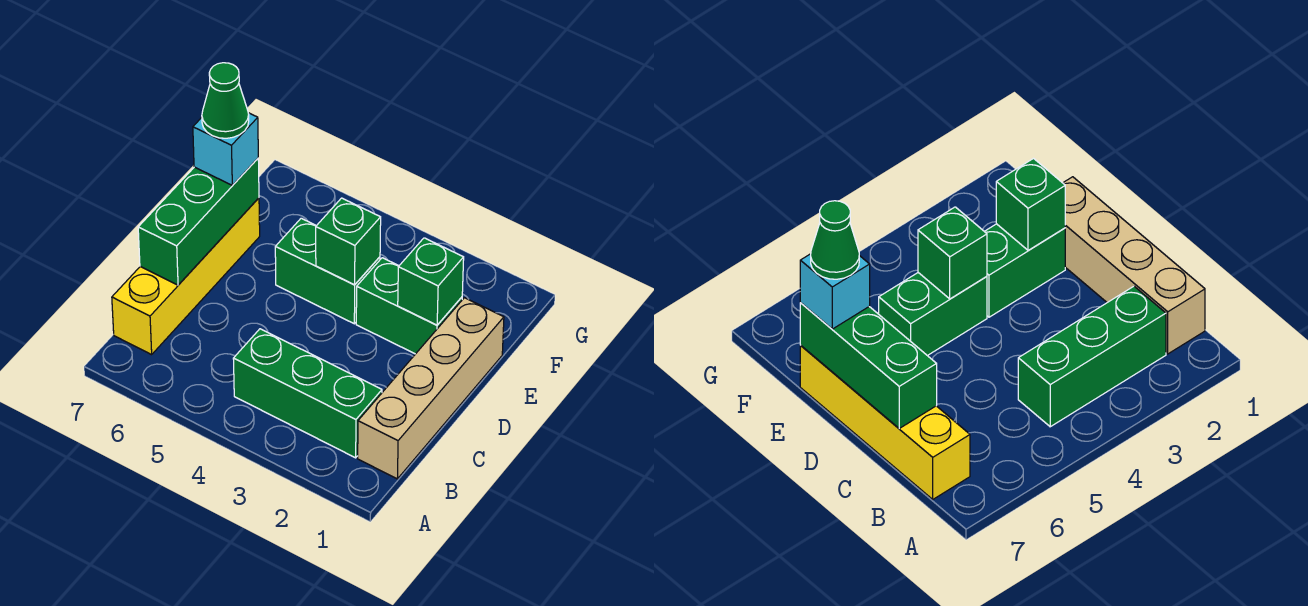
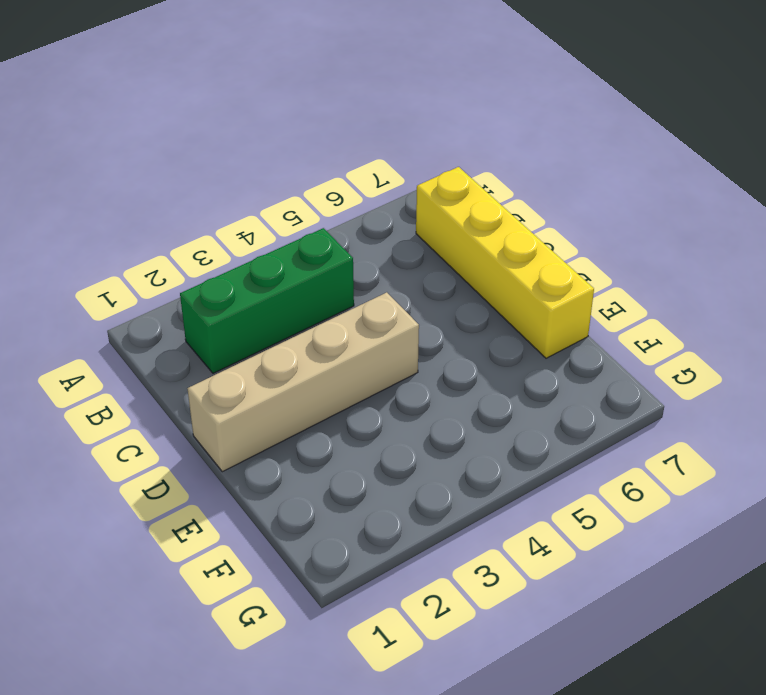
tan brick D1:D4 level 1 -> tan brick B1:E1 level 1
none -> green brick E2:E3 level 1
none -> green brick E4:E5 level 1

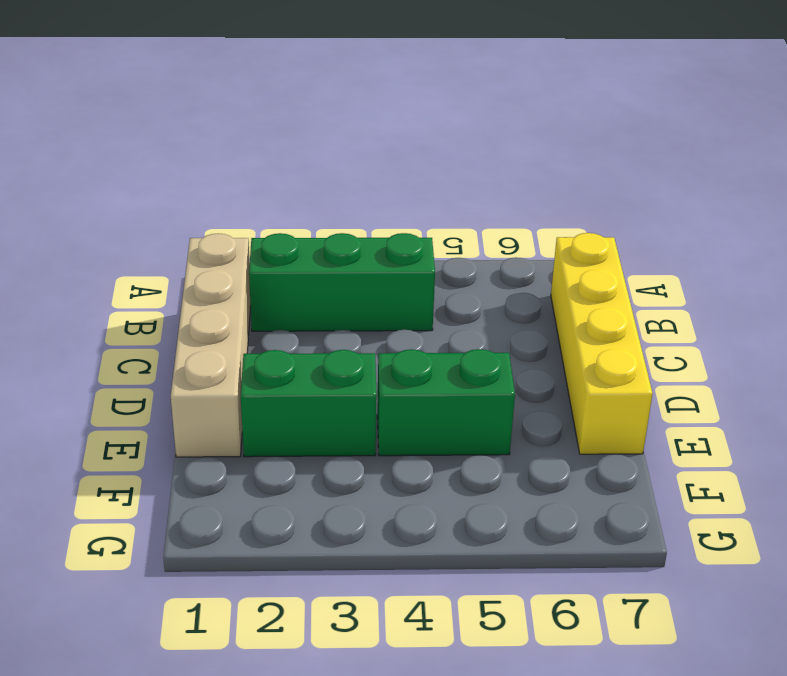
none -> green brick C7:E7 level 2
none -> green brick E2 level 2

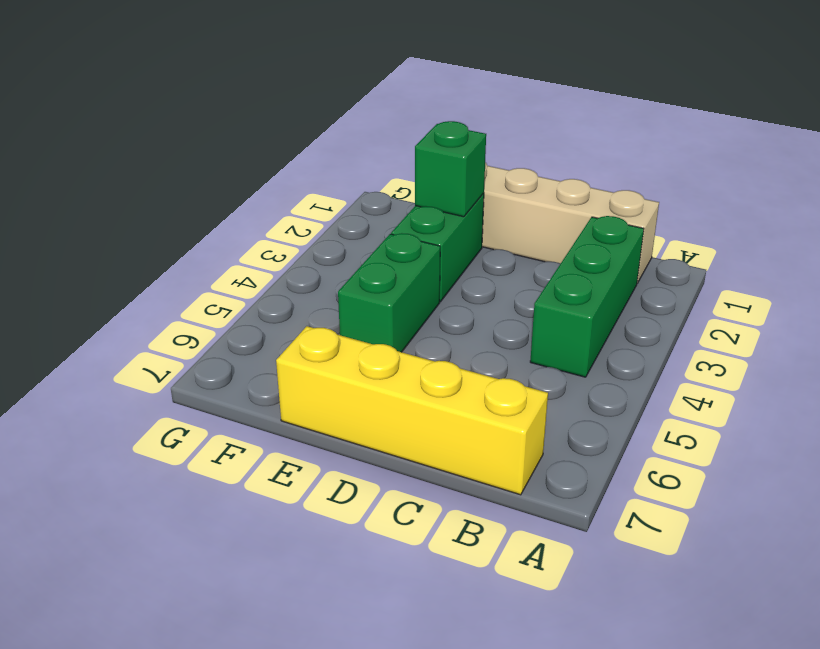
none -> green brick C7:E7 level 2
none -> green brick E4 level 2

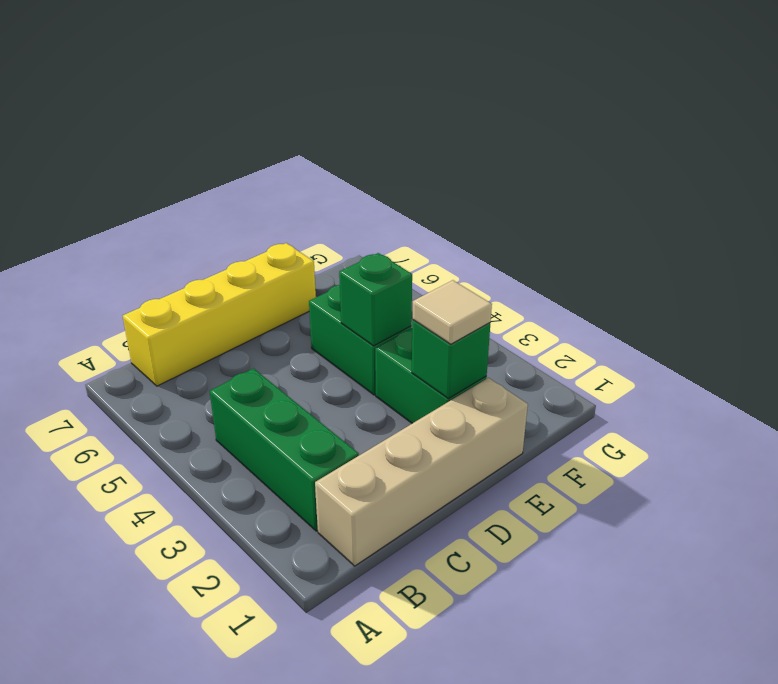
tan tile E2 level 3 -> none
none -> green brick C7:E7 level 2
none -> cyan brick E7 level 3

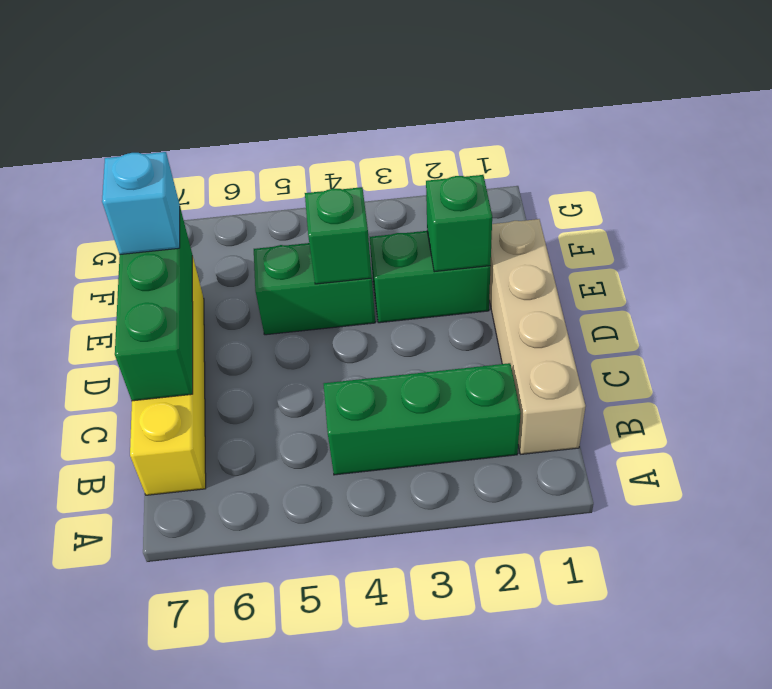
none -> green cone E7 level 4

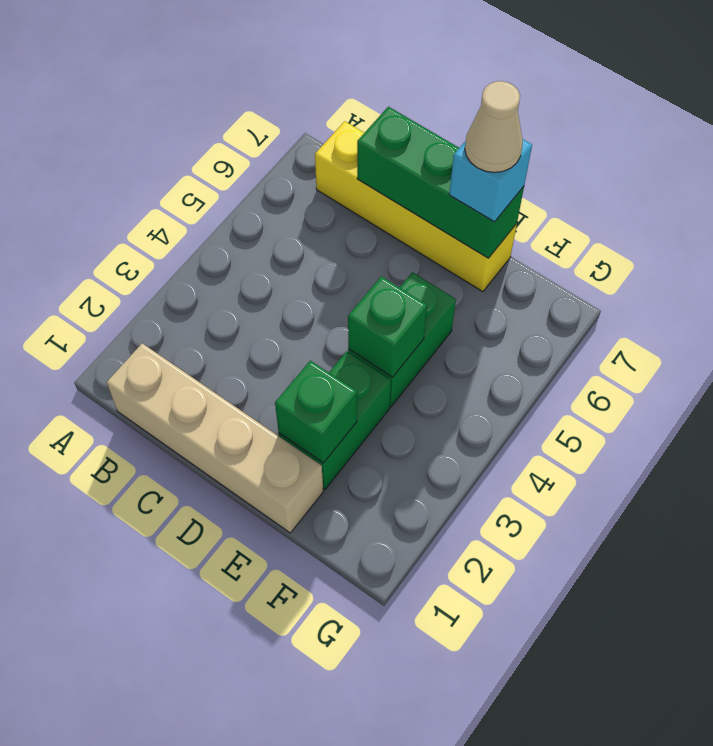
tan cone E7 level 4 -> green cone E7 level 4
none -> green brick B2:B4 level 1

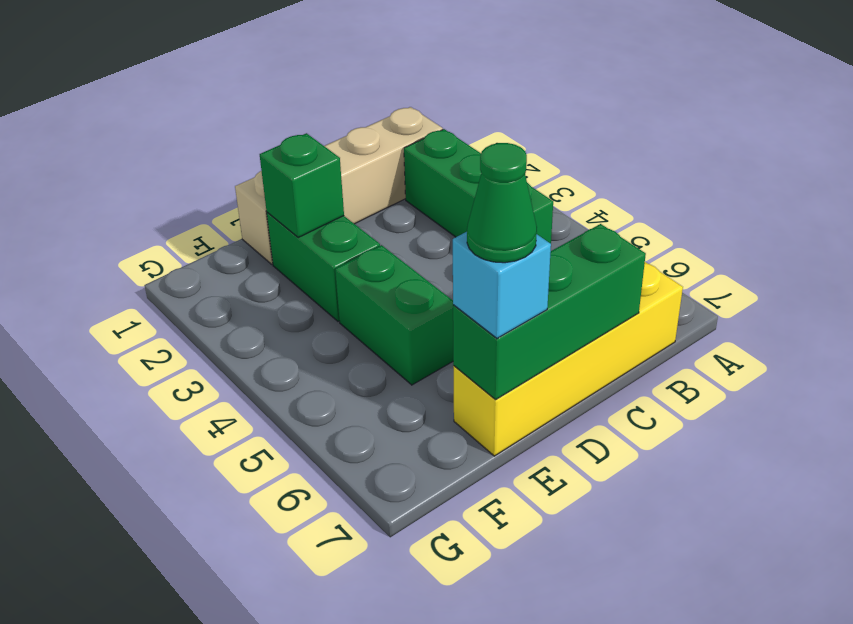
none -> green brick E4 level 2

